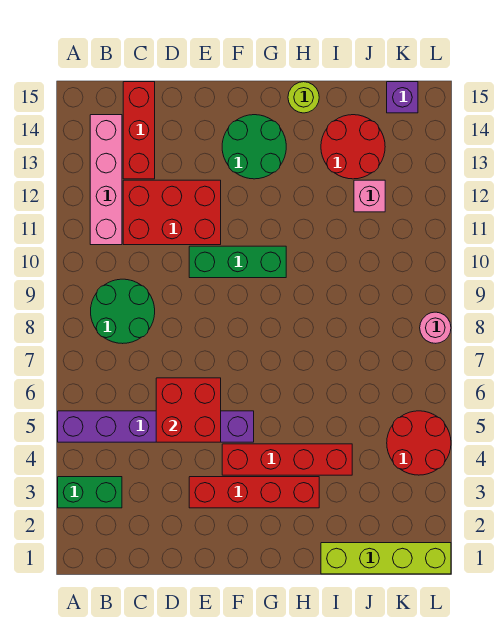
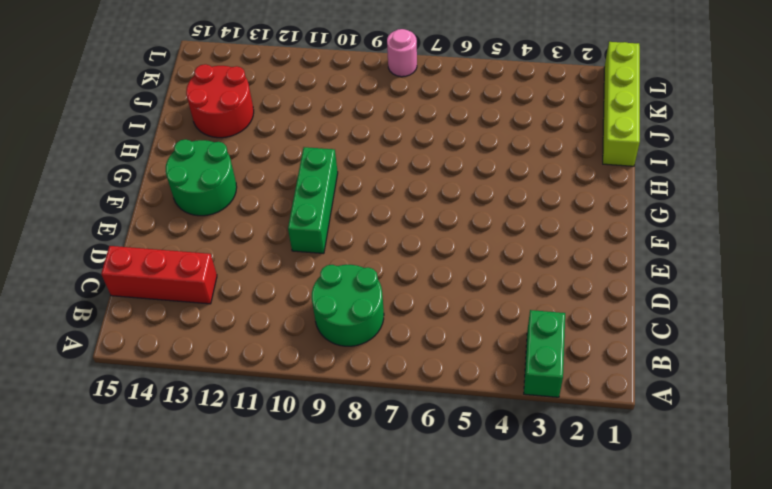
none -> purple brick A5:F5 level 1
none -> pink brick B11:B14 level 1
none -> red brick C11:E12 level 1

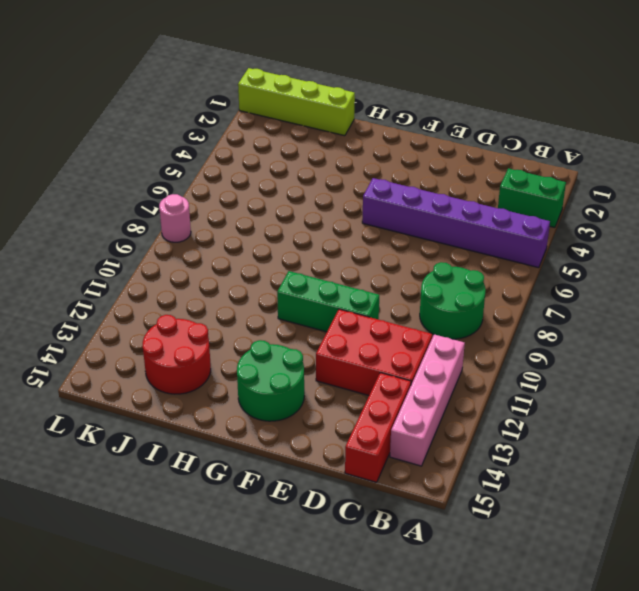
none -> red brick E3:H3 level 1
none -> red brick F4:I4 level 1
none -> lime round brick H15 level 1

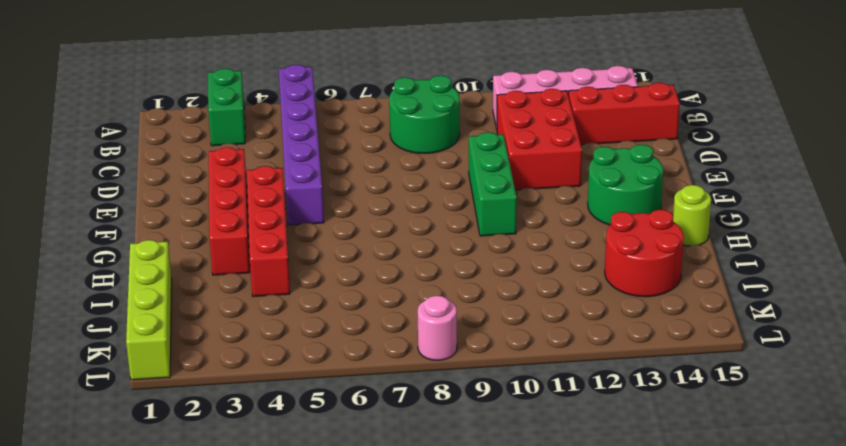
none -> pink brick J12 level 1
none -> red round brick K4:L5 level 1
none -> purple brick K15 level 1

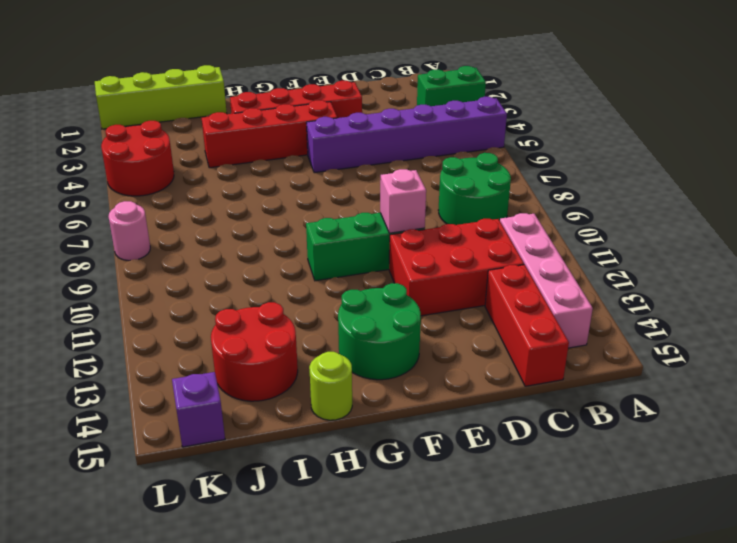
pink brick E10 level 2 -> pink brick J12 level 1
none -> red brick D5:E6 level 2

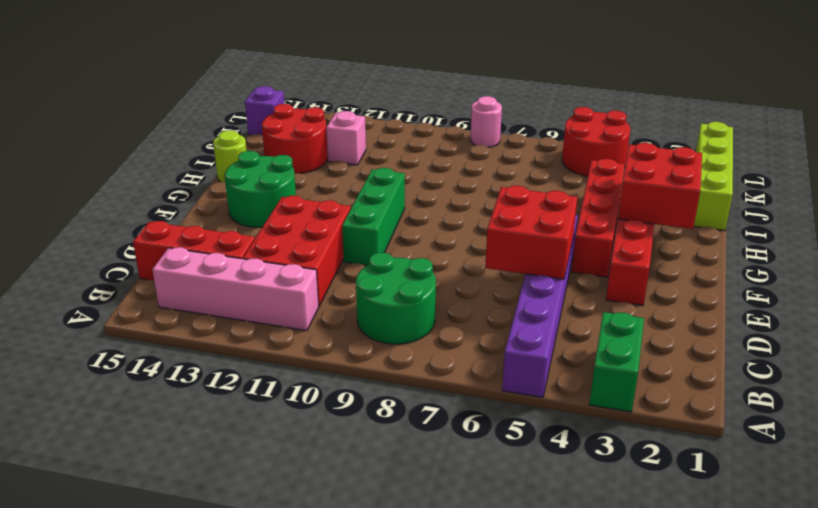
red brick G2:H3 level 2 -> none

